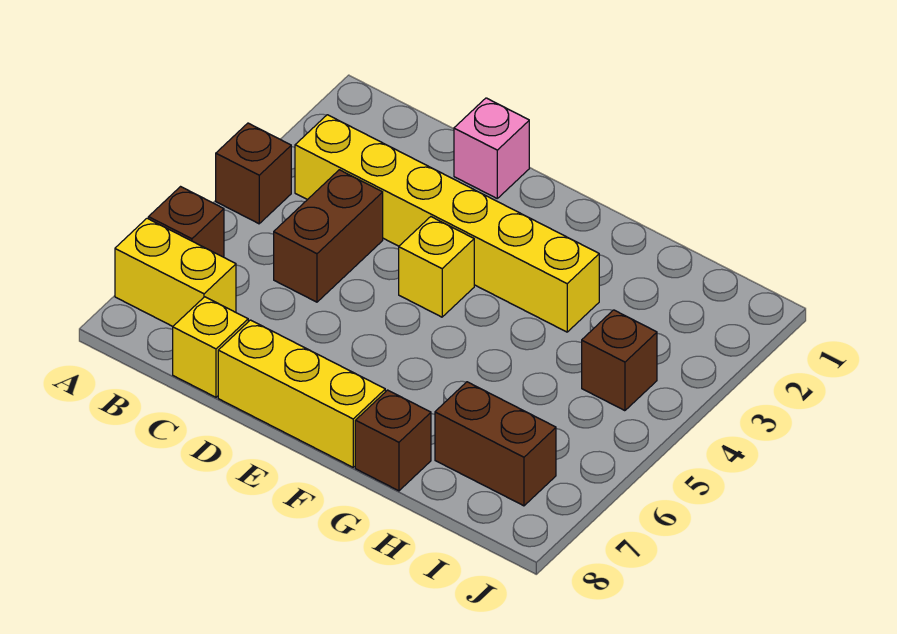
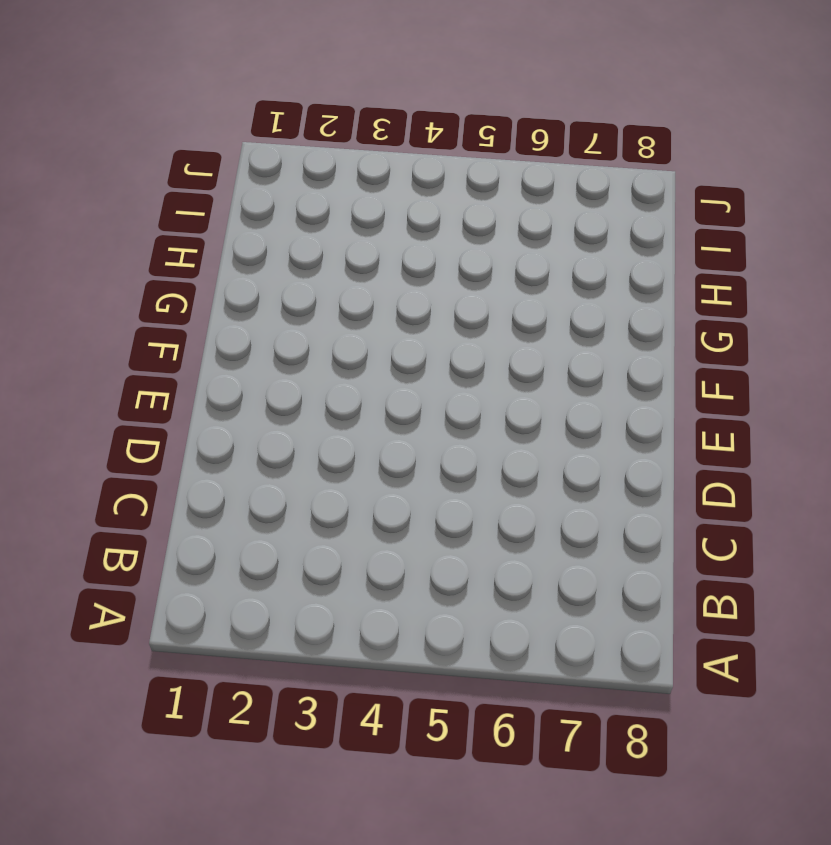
none -> brown brick A4 level 1
none -> brown brick A6 level 1
none -> yellow brick A7:B7 level 1

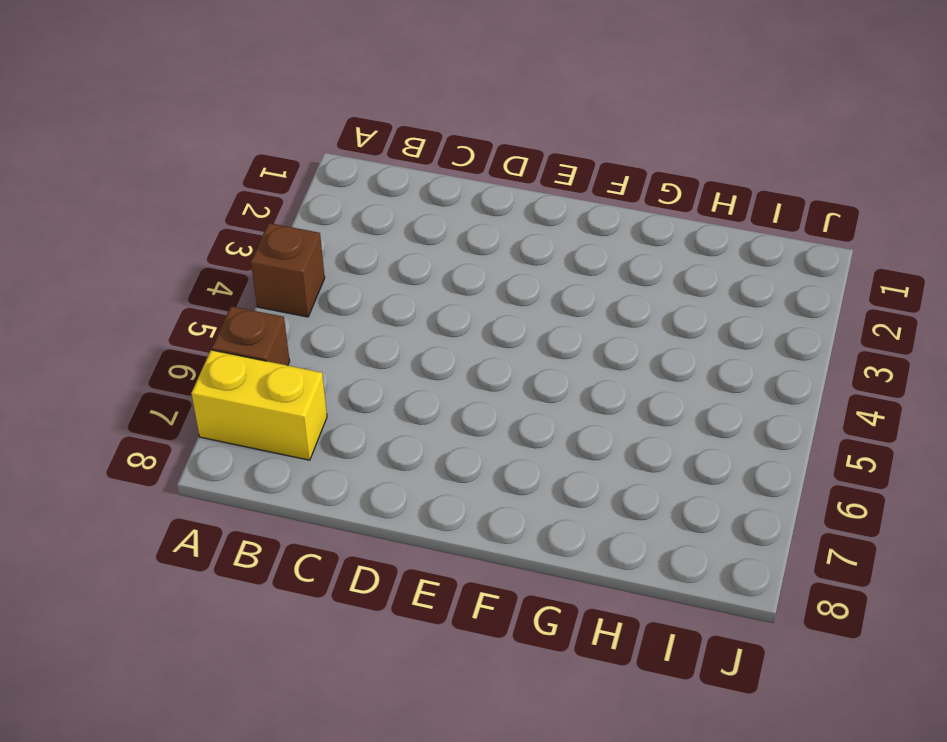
none -> yellow brick B3:G3 level 1
none -> brown brick C4:C5 level 1
none -> yellow brick C8 level 1

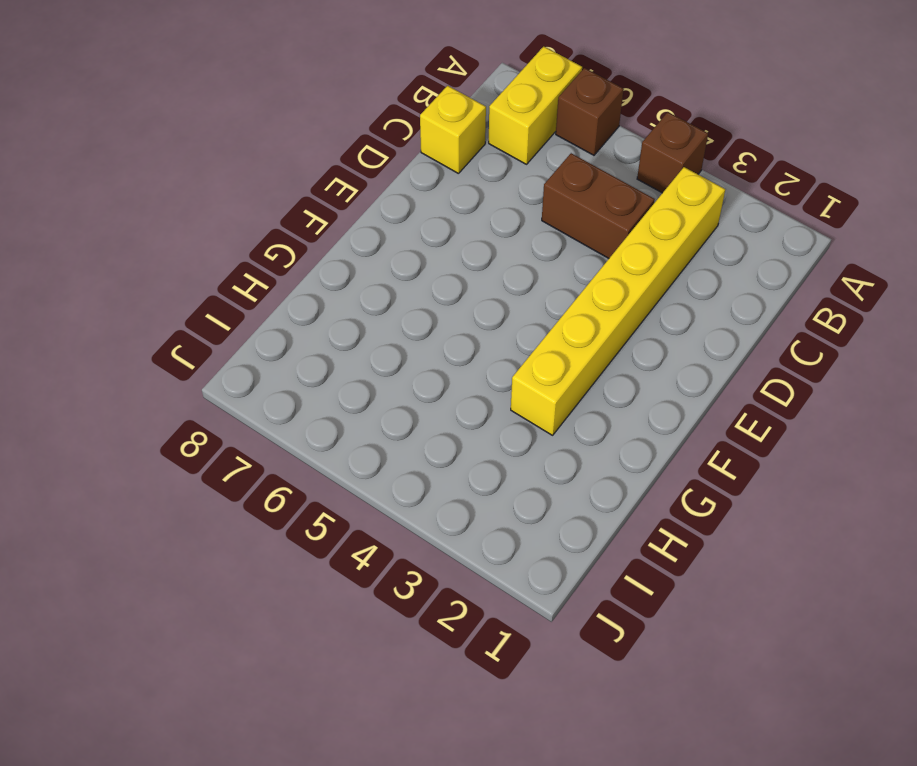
none -> pink brick D1 level 1
none -> yellow brick D8:F8 level 1
none -> yellow brick E4 level 1

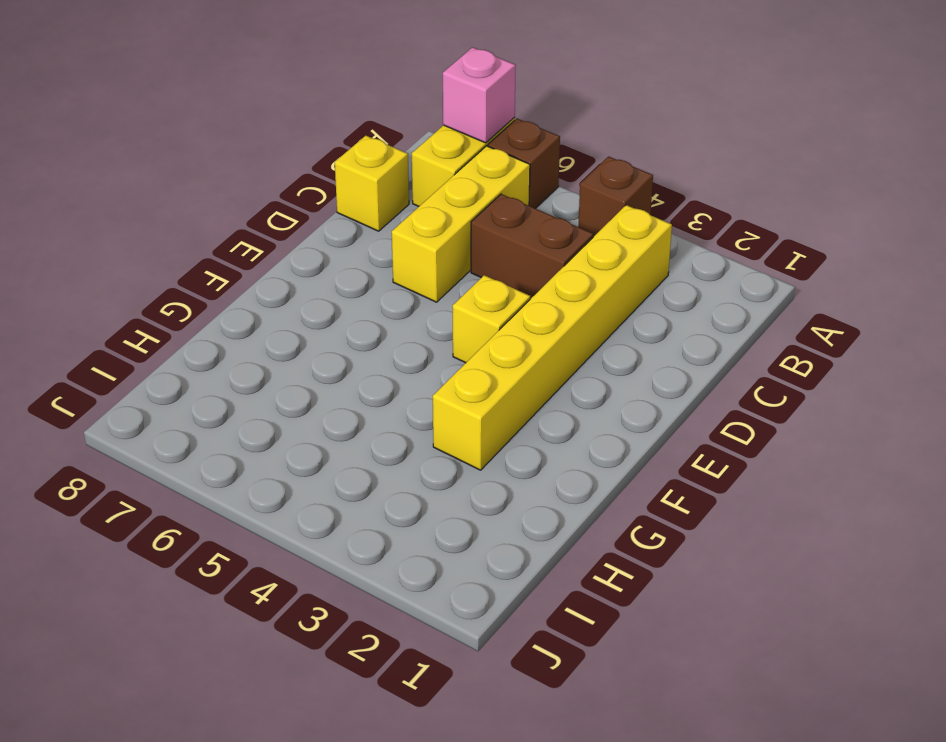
pink brick A7 level 2 -> pink brick D1 level 1
yellow brick B6:D6 level 1 -> yellow brick D8:F8 level 1
none -> brown brick G8 level 1
none -> brown brick H7:I7 level 1
none -> brown brick I4 level 1

